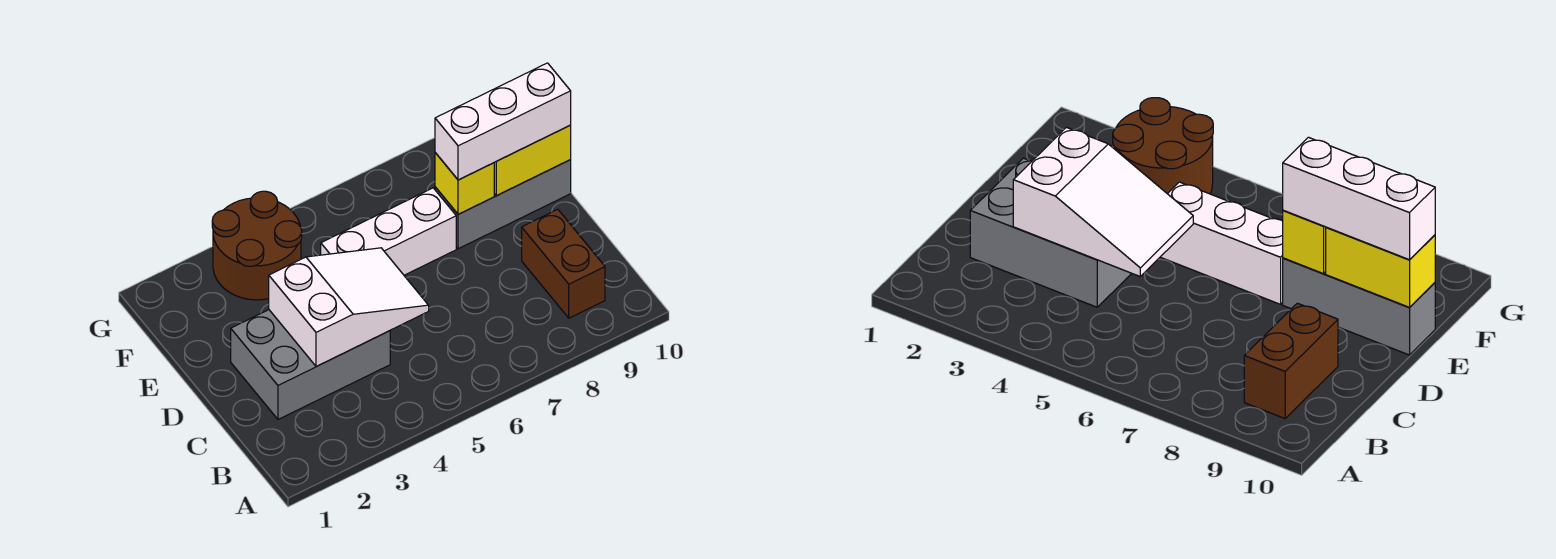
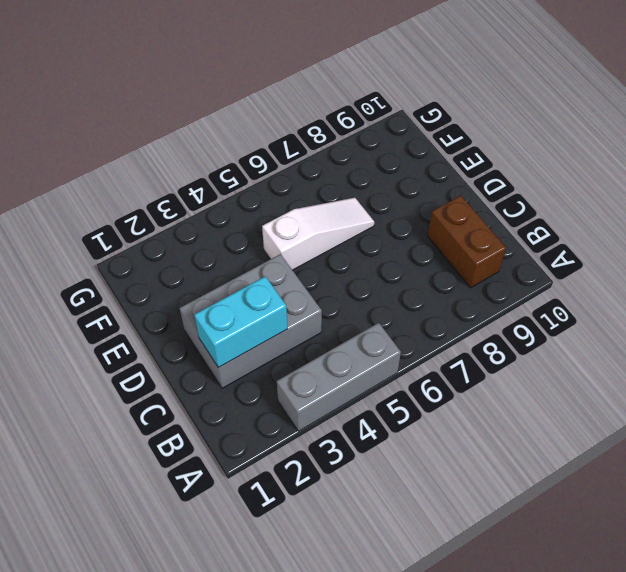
grey brick A3:A5 level 1 -> grey brick E8:E10 level 1
cyan brick C2:C3 level 2 -> white slope C3:D5 level 2 top 3
white slope E5:E7 level 1 top 5 -> white brick E5:E7 level 1
none -> brown round brick F3:G4 level 1
none -> yellow brick E8 level 2

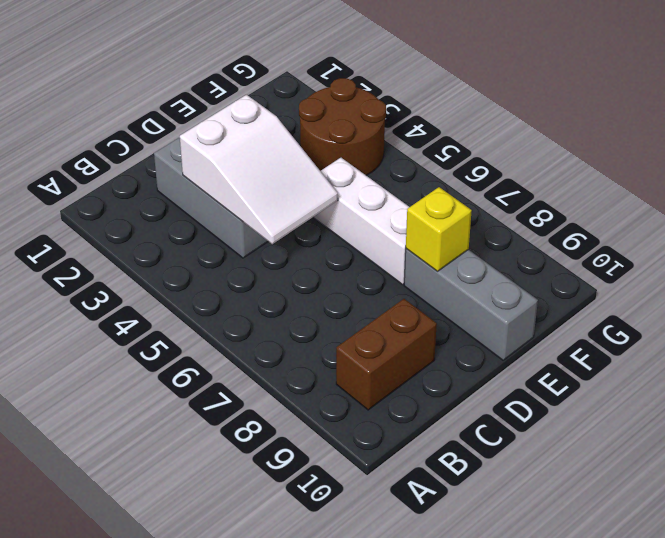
none -> yellow brick E9:E10 level 2
none -> white brick E8:E10 level 3

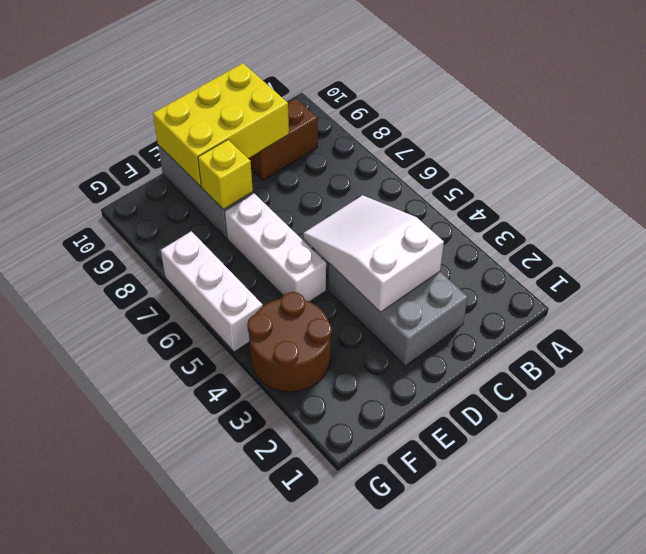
yellow brick C9:E10 level 2 -> yellow brick E9:E10 level 2
white brick G5:G7 level 1 -> white brick E8:E10 level 3

